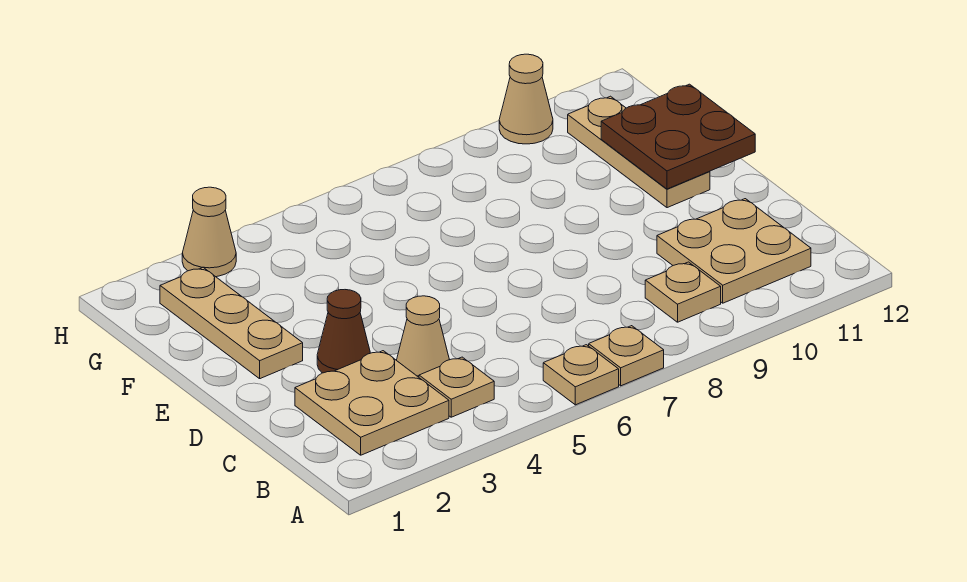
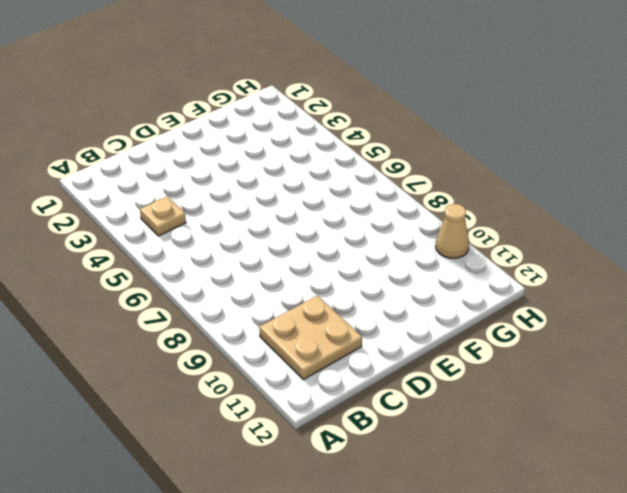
none -> tan plate A6 level 1
none -> tan plate A7 level 1
none -> tan plate B2:C3 level 1

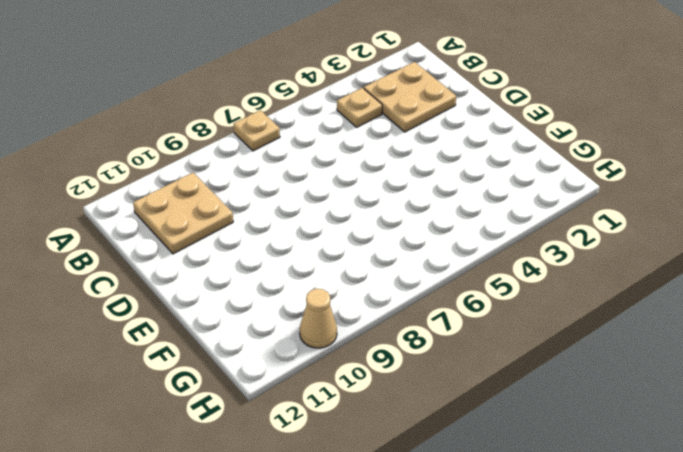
none -> tan plate A6 level 1
none -> tan plate B9 level 1
none -> tan cone C4 level 1

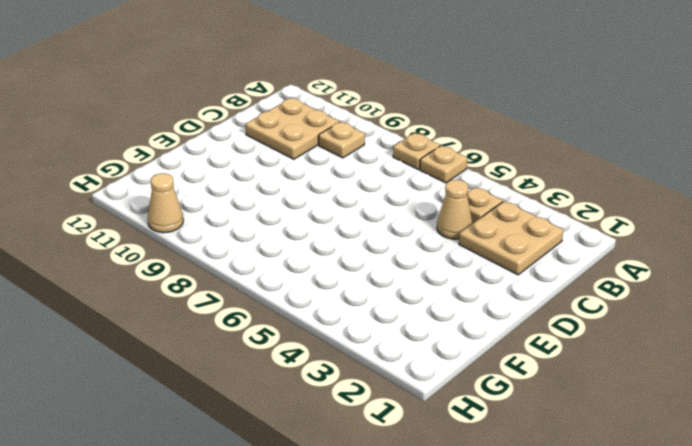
none -> brown cone D3 level 1
none -> tan plate E2:G2 level 1
none -> tan plate E11:G11 level 1

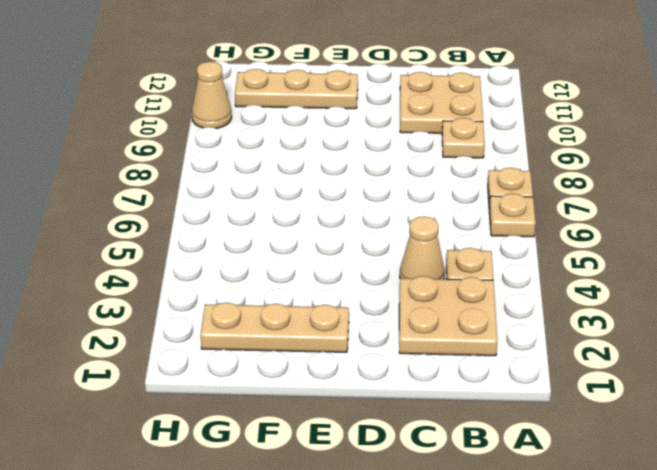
none -> brown cone D3 level 1
none -> tan cone H3 level 1
none -> brown plate E11:F12 level 2

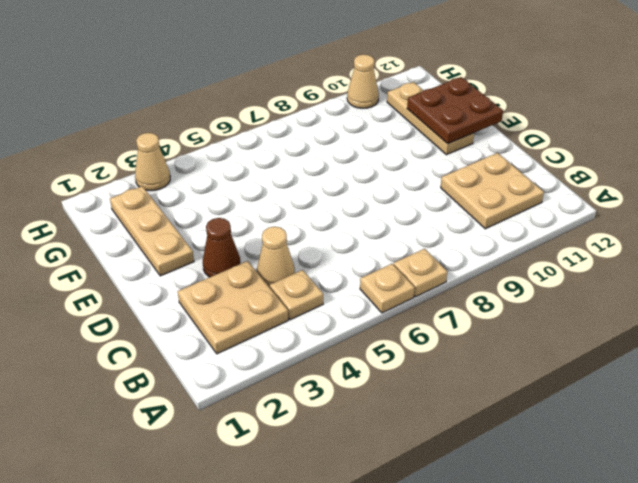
none -> tan plate B9 level 1

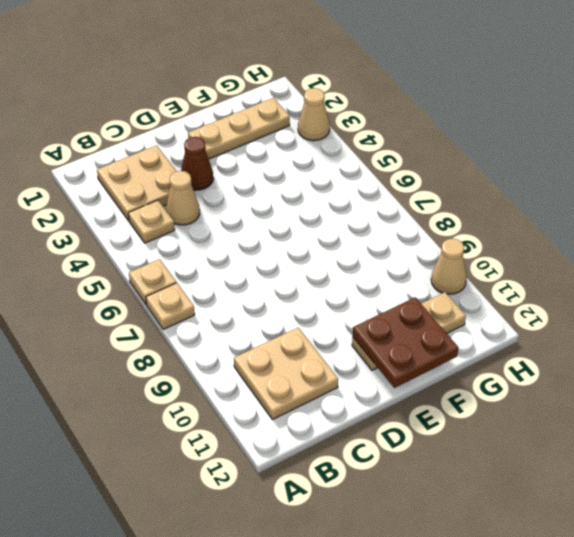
none -> tan plate B9 level 1

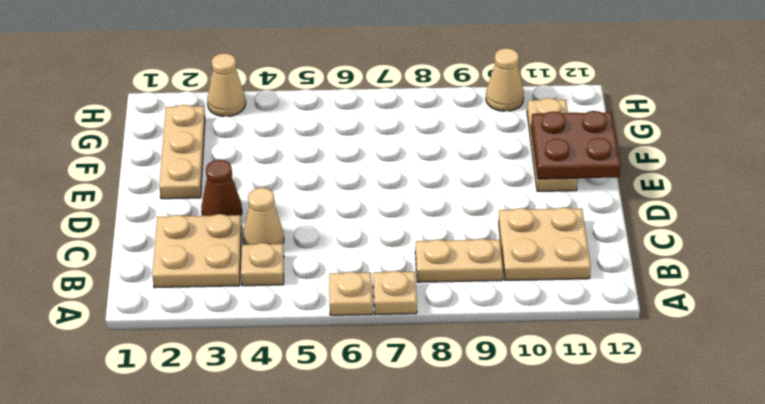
tan plate B8:B9 level 1 -> tan plate B9 level 1

